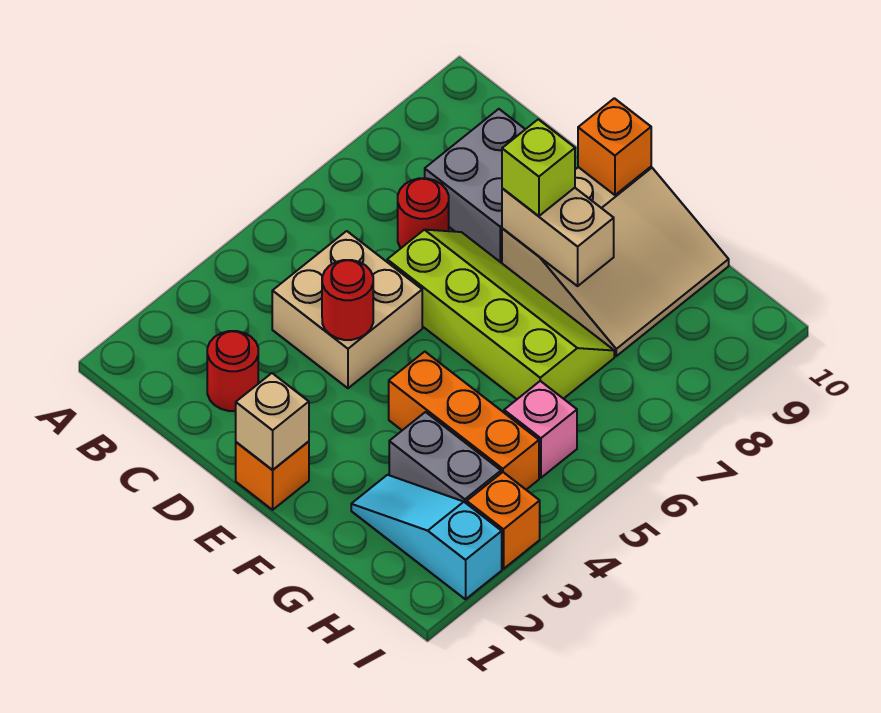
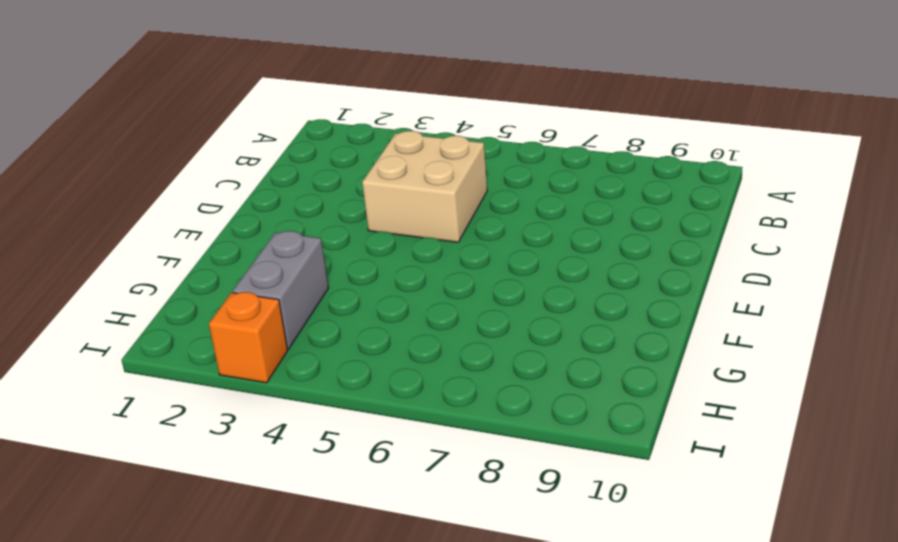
none -> red round brick C2 level 1
none -> red round brick C7 level 1
none -> grey brick C8:D9 level 1

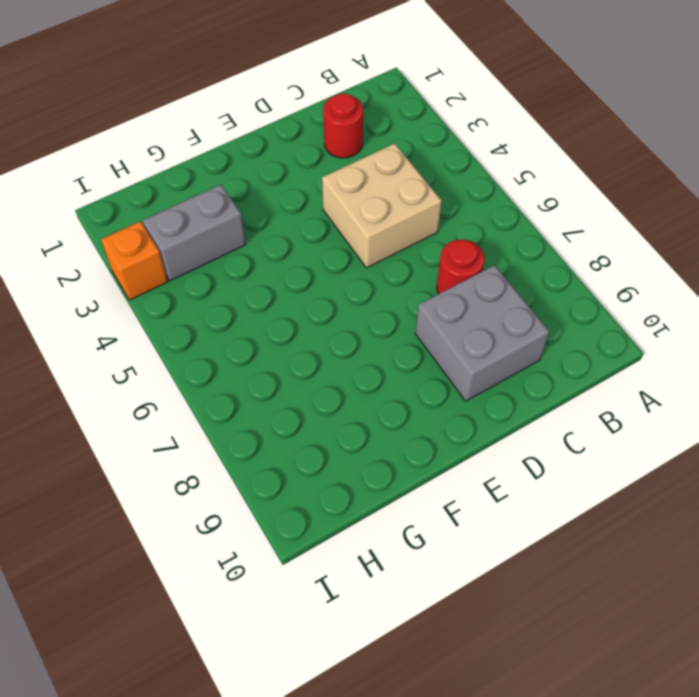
none -> lime slope D6:G7 level 1 top 6
none -> orange brick E1 level 1
none -> tan slope E8:G10 level 1 top E

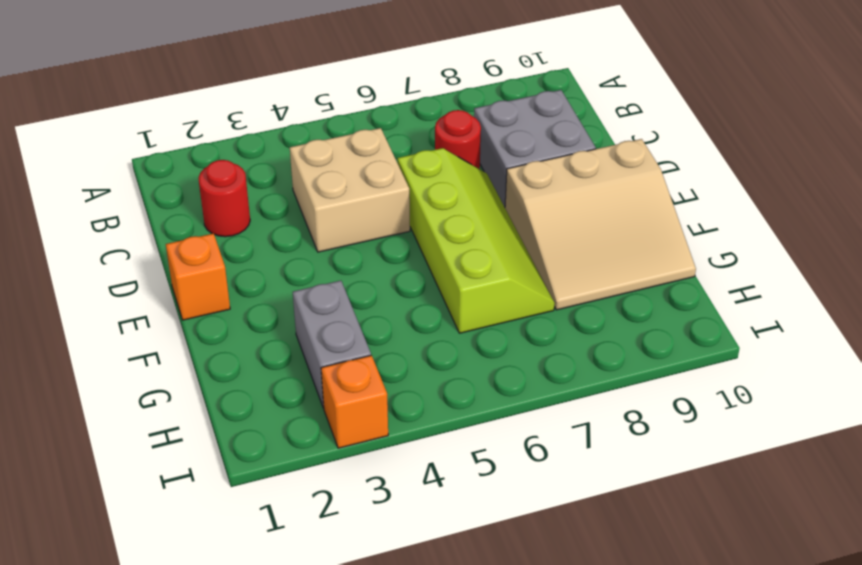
none -> orange brick F4:H4 level 1
none -> cyan slope G2:I2 level 1 top I
none -> pink brick H5 level 1

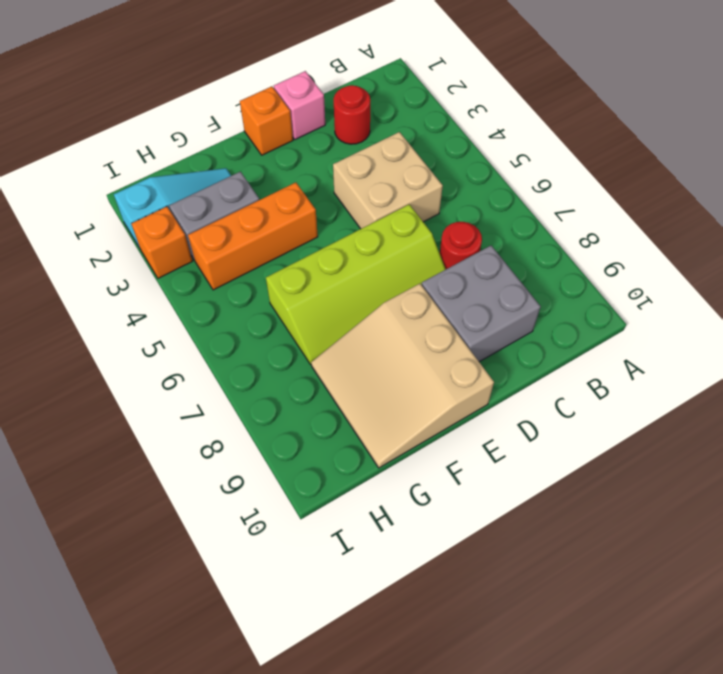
pink brick D1 level 1 -> pink brick H5 level 1
none -> red round brick D4 level 2
none -> tan brick E1 level 2
none -> tan brick E8:F8 level 2

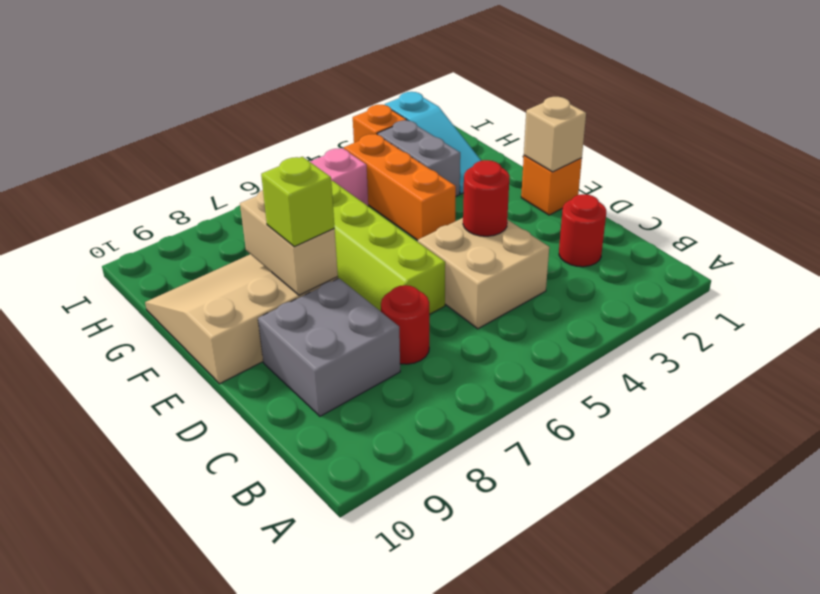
none -> orange brick E10 level 2

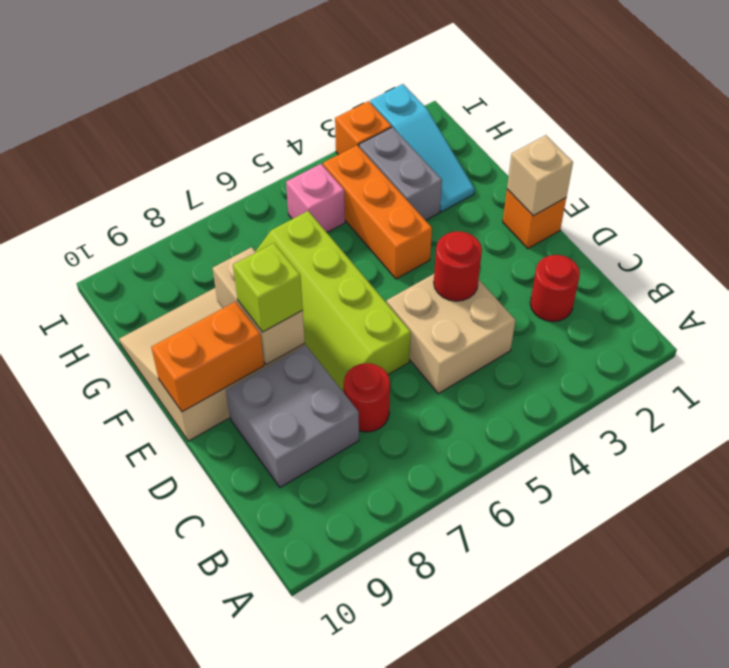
orange brick E9:E10 level 2 -> orange brick E10 level 2

